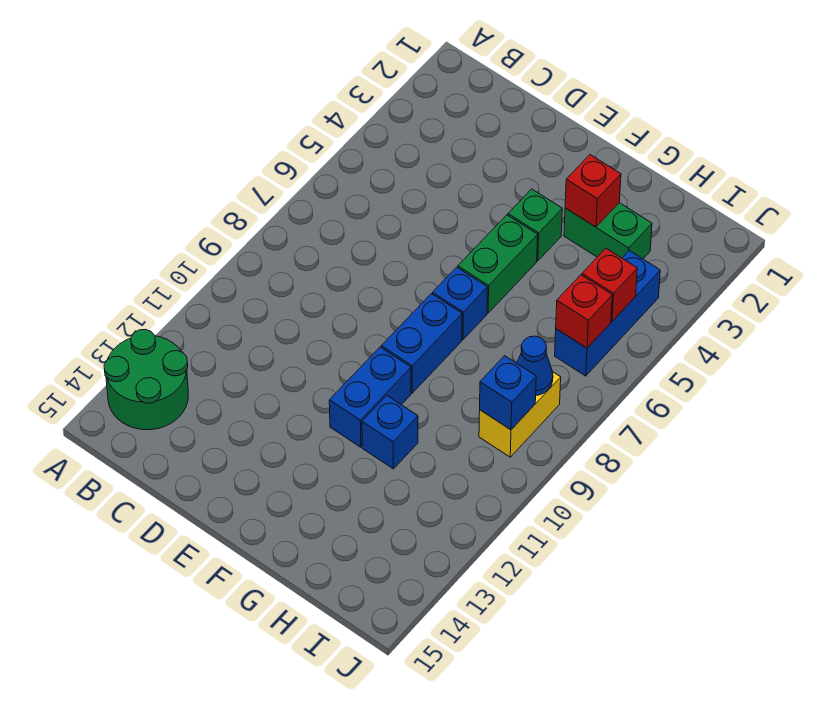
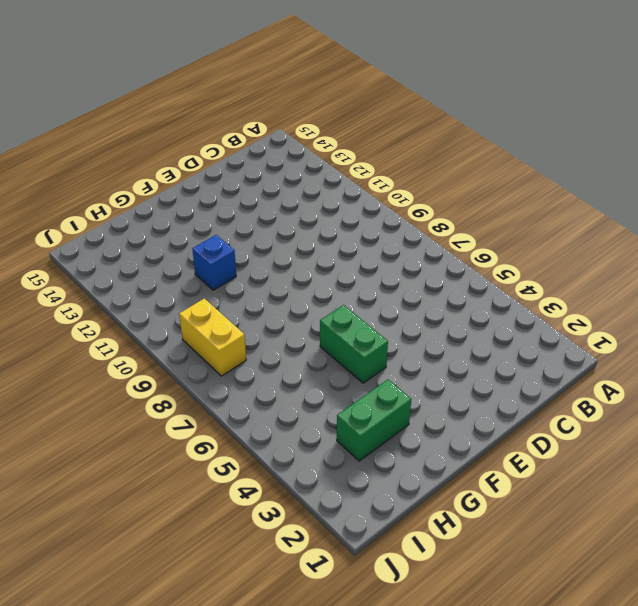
none -> green round brick A13:B14 level 1
none -> green brick F4 level 1
none -> blue brick F7 level 1

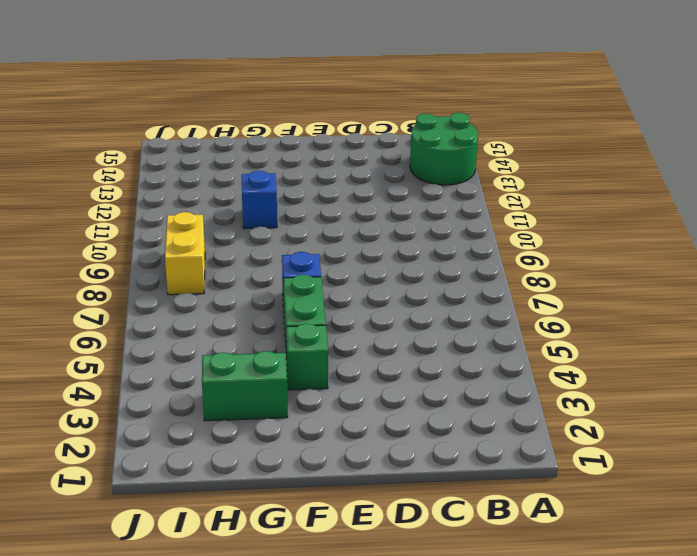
none -> blue brick F8:F9 level 1
none -> blue brick F10:F11 level 1
none -> blue brick I4:I6 level 1

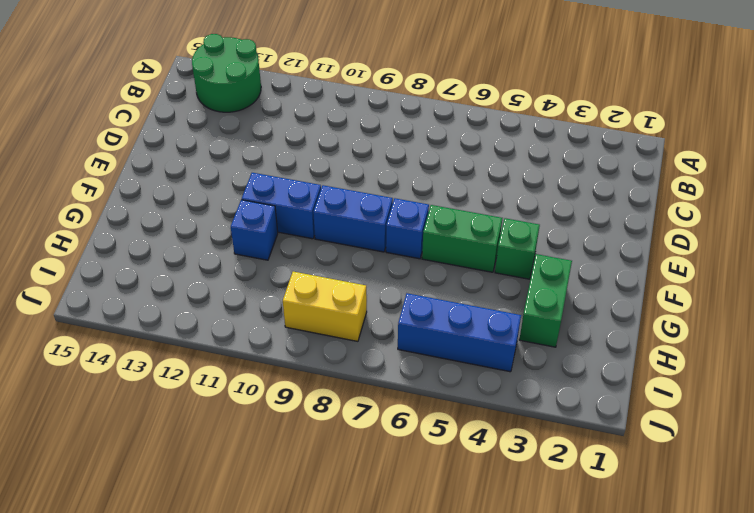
none -> red brick G3 level 2
none -> red brick I5 level 2
none -> red brick I6 level 2

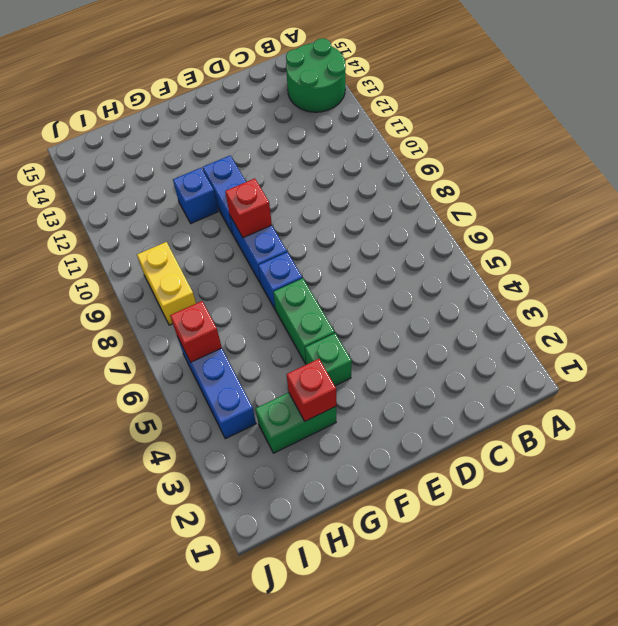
red brick F9 level 2 -> red brick I5 level 2
none -> blue cone I8 level 2
none -> blue brick I9 level 2

